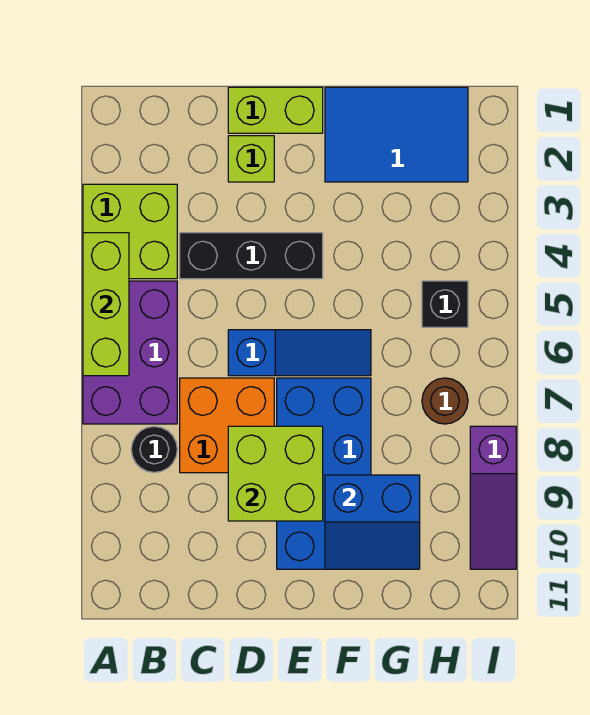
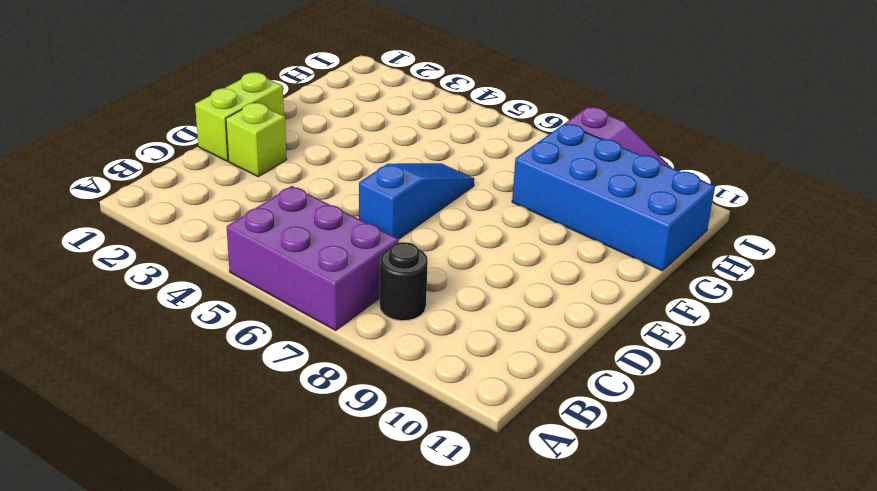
blue brick G8:H11 level 1 -> blue brick E7:F10 level 1
none -> lime brick A3:B4 level 1
none -> black brick C4:E4 level 1
none -> orange brick C7:D8 level 1

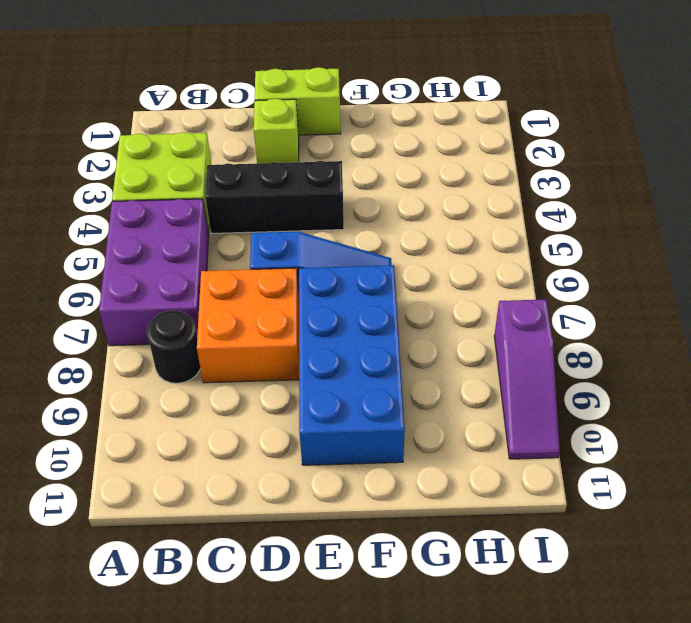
none -> blue tile F1:H2 level 1
none -> black brick H5 level 1
none -> brown round brick H7 level 1

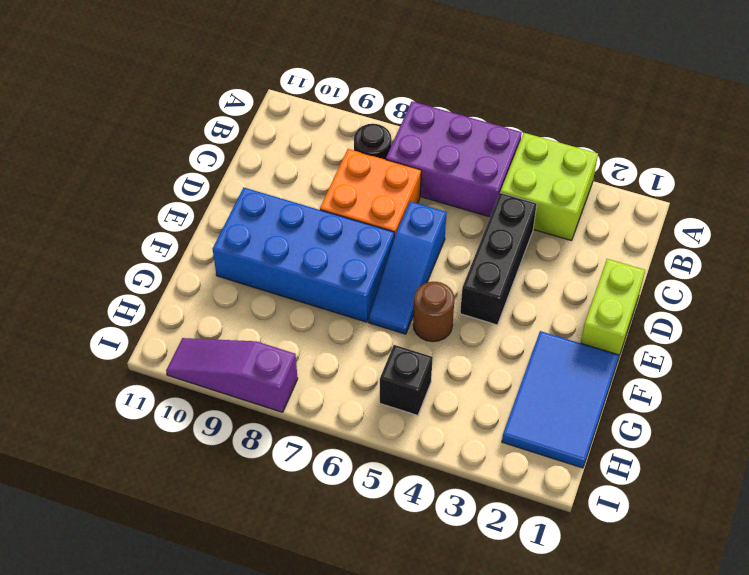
brown round brick F5 level 1 -> brown round brick H7 level 1
none -> lime brick D2 level 1
none -> lime brick A4:A6 level 2
none -> lime brick D8:E9 level 2

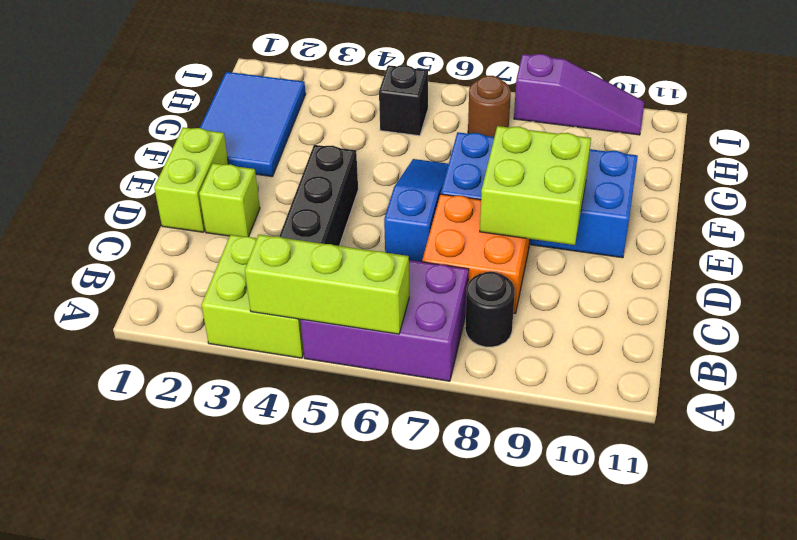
none -> blue slope F9:G10 level 2 top 9

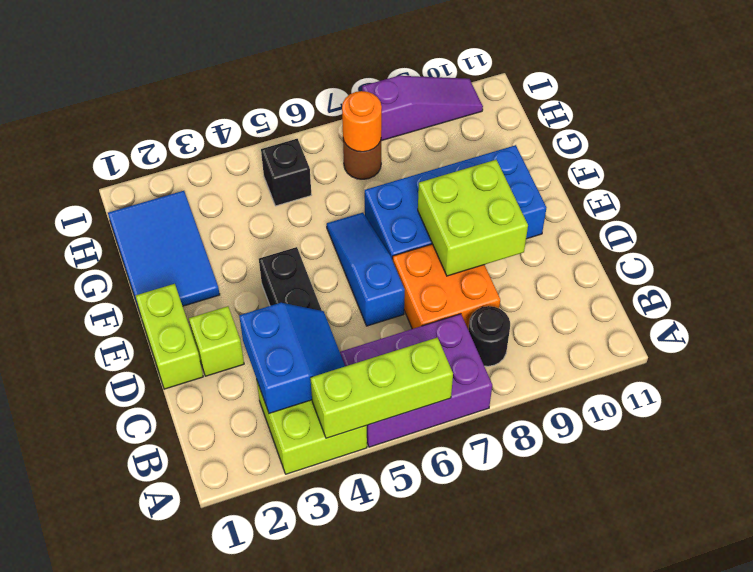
blue slope B3:C4 level 2 top 3 -> blue slope F9:G10 level 2 top 9
orange round brick H7 level 2 -> none

